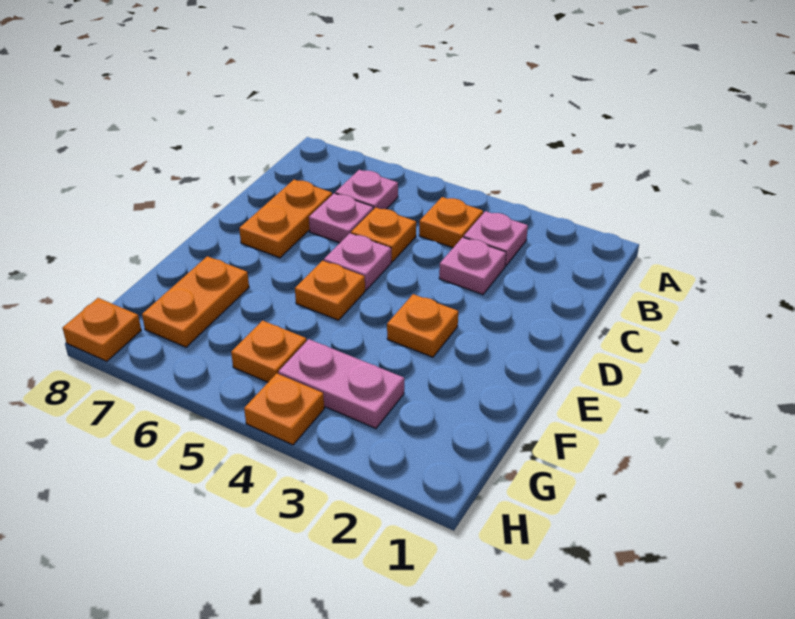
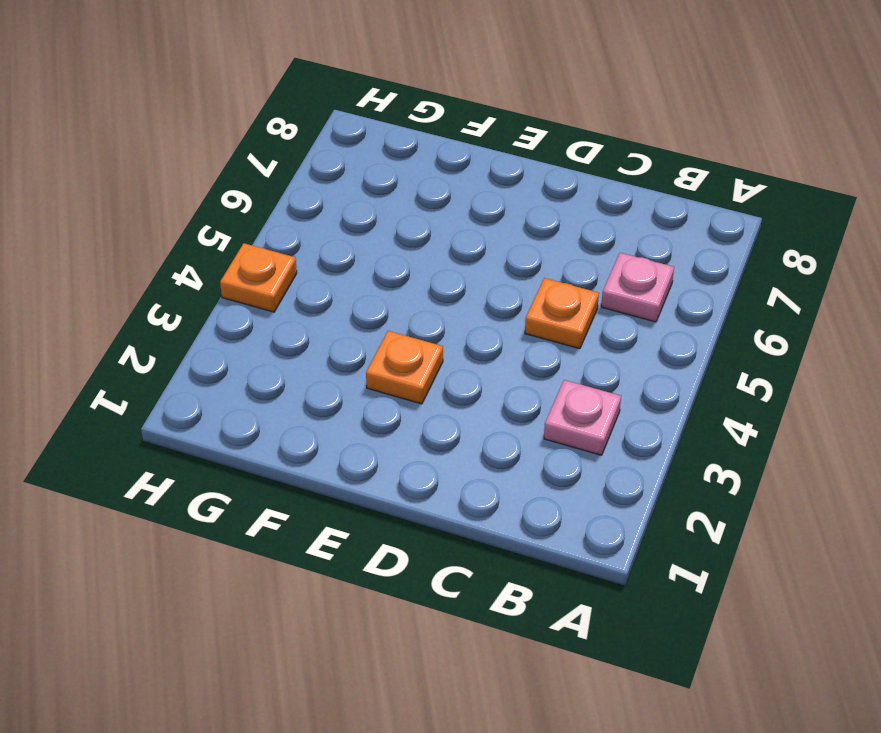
none -> orange plate B4 level 1
none -> pink plate C3 level 1
none -> pink plate C6 level 1

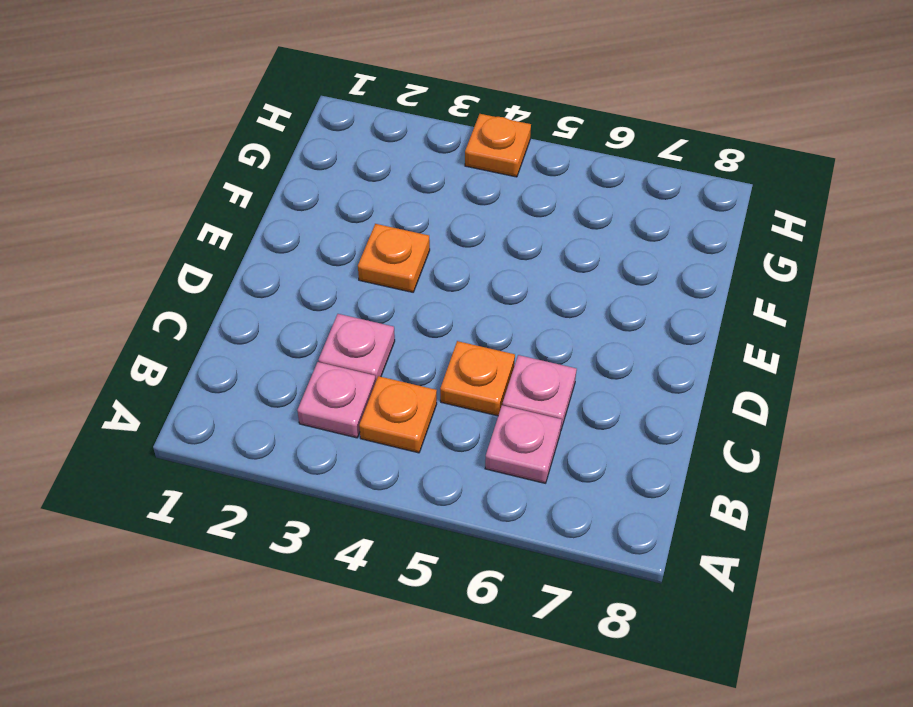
none -> orange plate C7:D7 level 1
none -> pink plate D5 level 1
none -> orange plate E5 level 1

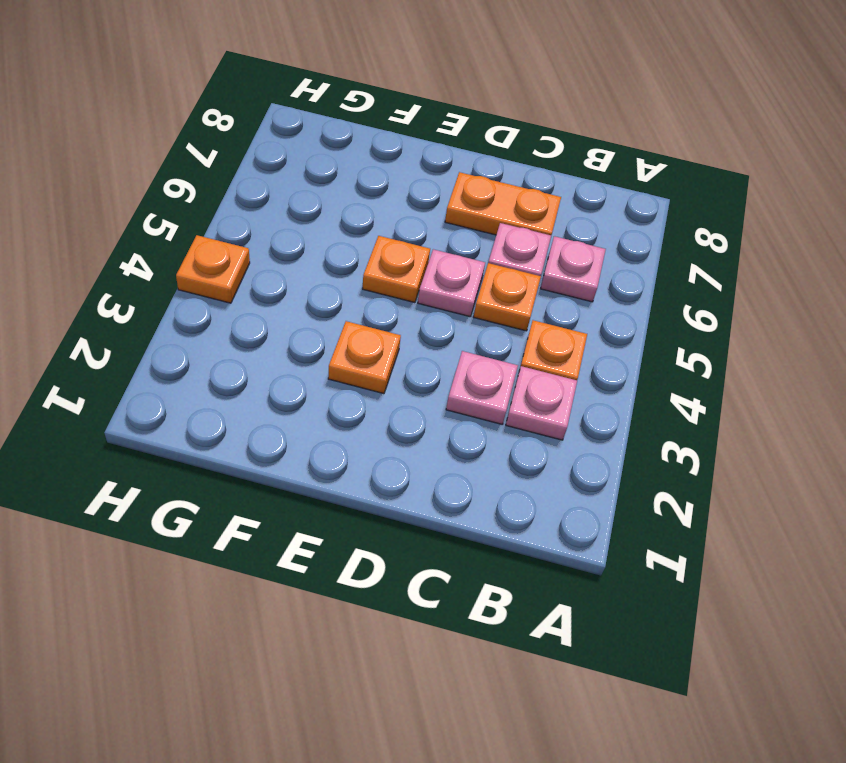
none -> orange plate F7:G7 level 1
none -> pink plate G3:G4 level 1
none -> orange plate G5 level 1

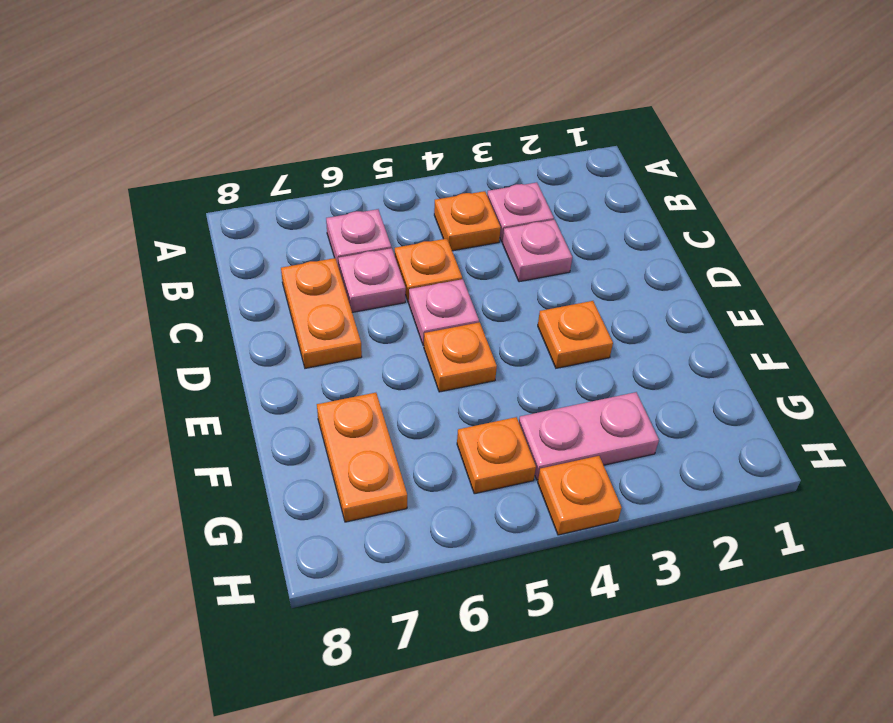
none -> orange plate H8 level 1

